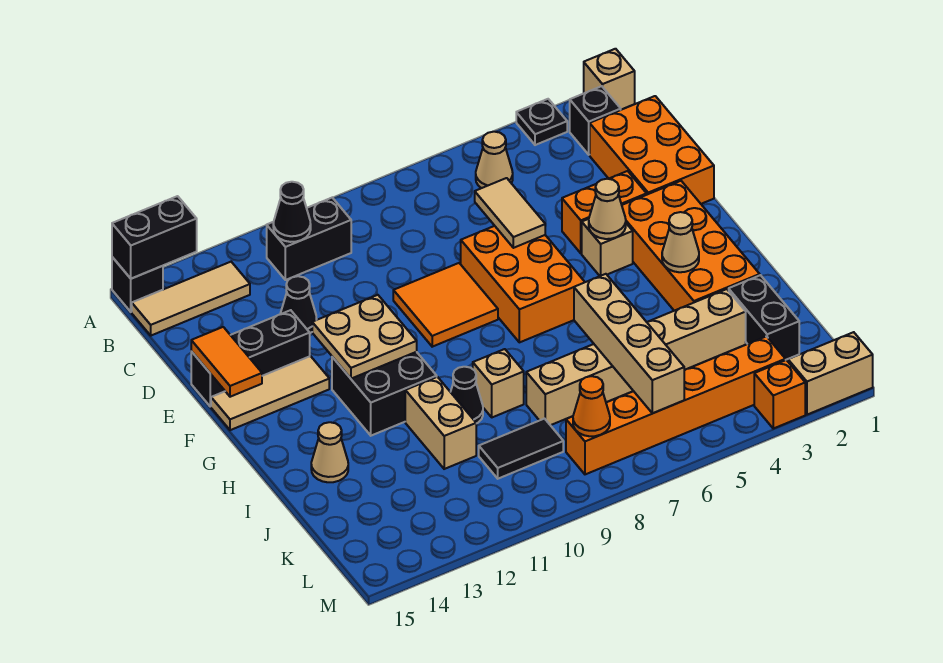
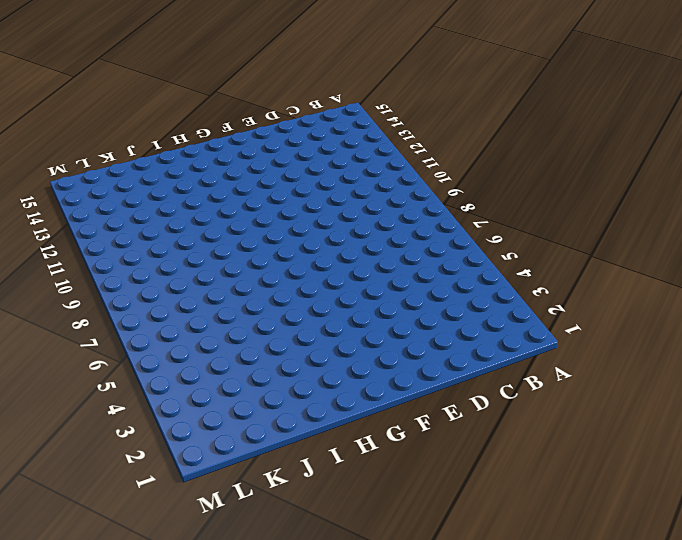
none -> tan brick A1 level 1
none -> black plate A3 level 1
none -> black brick A15 level 1
none -> black brick B2 level 1

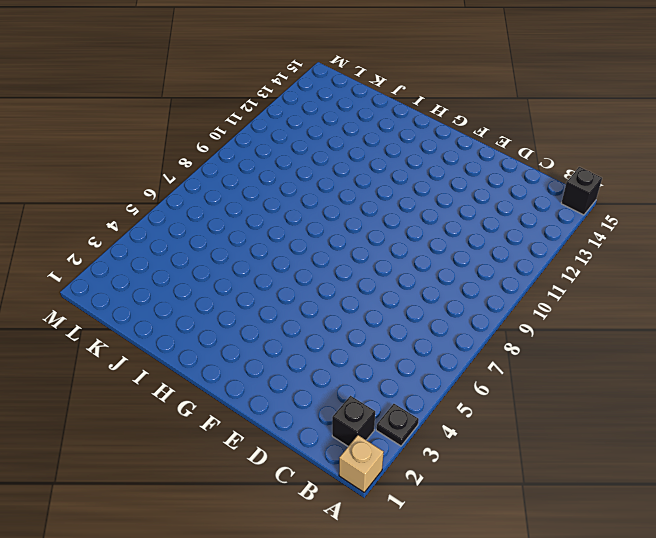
none -> tan cone B5 level 1
none -> black brick B10:B11 level 1
none -> tan tile B13:B15 level 1
none -> orange brick C1:E2 level 1

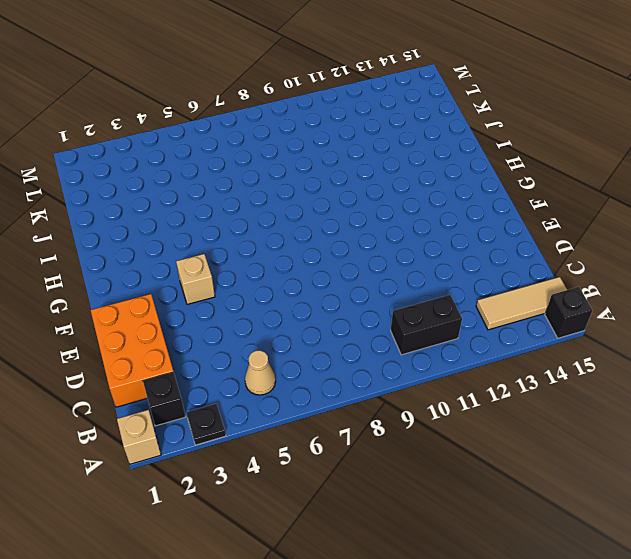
none -> black cone D12 level 1
none -> orange brick E3:E4 level 1
none -> orange brick E6:G7 level 1
none -> orange tile E8:F9 level 1

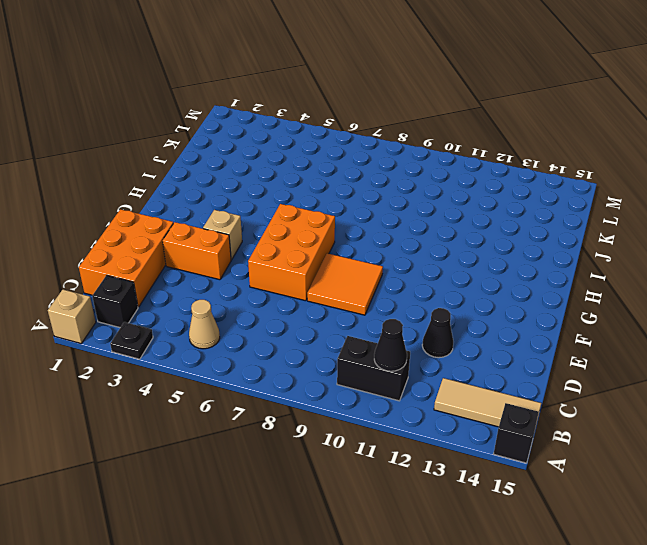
none -> black brick E13:E15 level 1
none -> orange brick F2:I3 level 1
none -> tan tile F13:F15 level 1
none -> black brick G11:H12 level 1

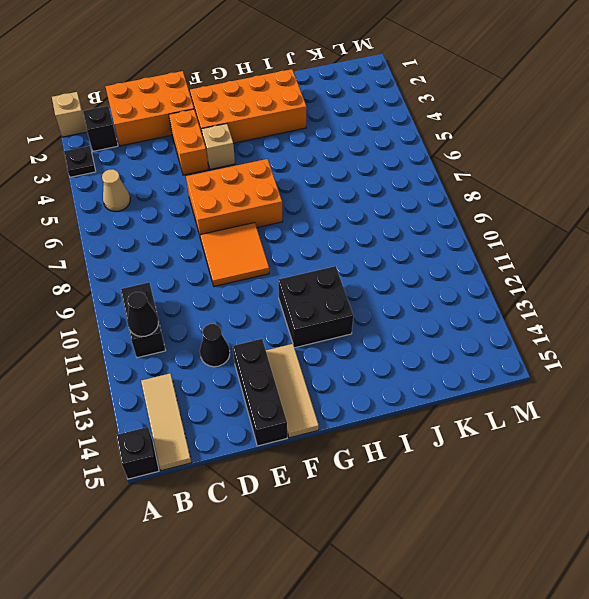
none -> tan brick I9 level 1
none -> black cone I10 level 1
none -> tan brick I11:J11 level 1
none -> tan cone I14 level 1

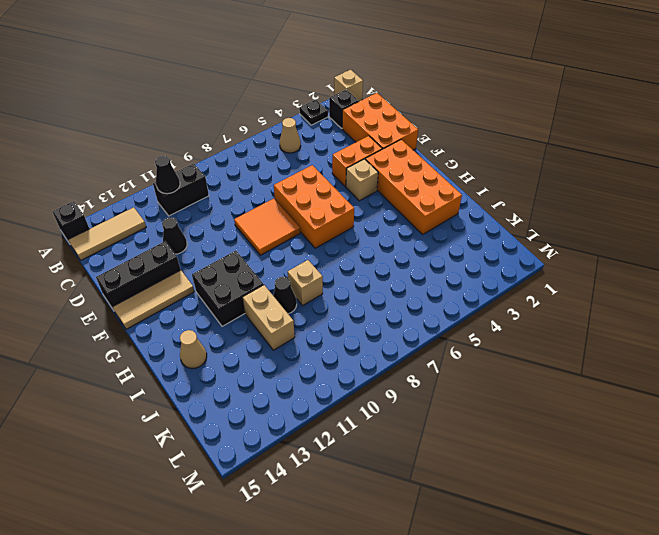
none -> black brick J2:K2 level 1
none -> tan brick J3:J8 level 1
none -> black tile K9:K10 level 1
none -> orange brick L3:L8 level 1

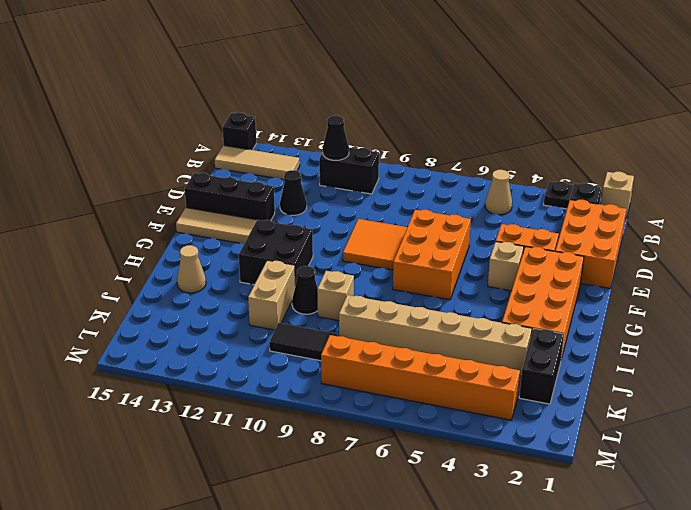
none -> tan brick M1:M2 level 1
none -> orange brick M3 level 1
none -> black brick A14:A15 level 2
none -> tan tile D6:E6 level 2

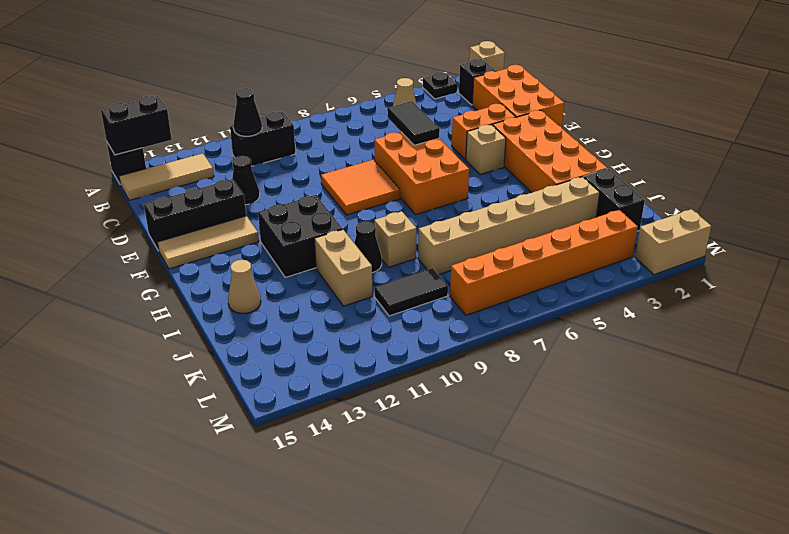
black tile D6:E6 level 2 -> tan tile D6:E6 level 2
none -> orange brick M3 level 1
none -> orange tile E15:F15 level 2
none -> tan cone F4 level 2
none -> tan plate F11:G12 level 2

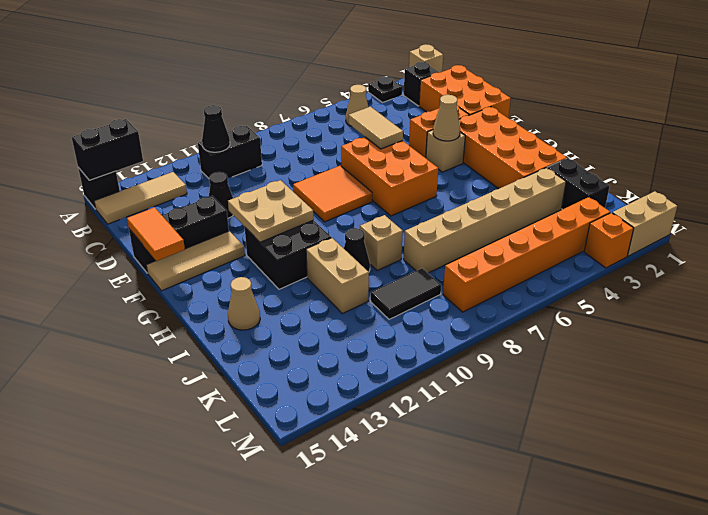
none -> tan cone H3 level 2
none -> tan brick I6:L6 level 2
none -> orange cone L8 level 2

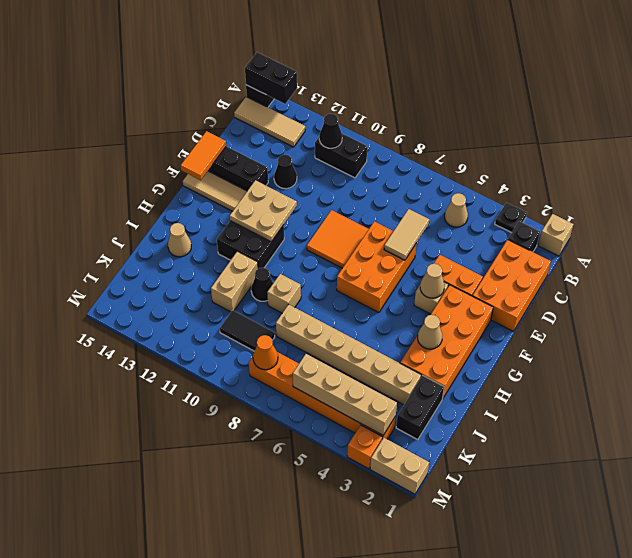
tan brick L3:L6 level 2 -> tan brick I6:L6 level 2

